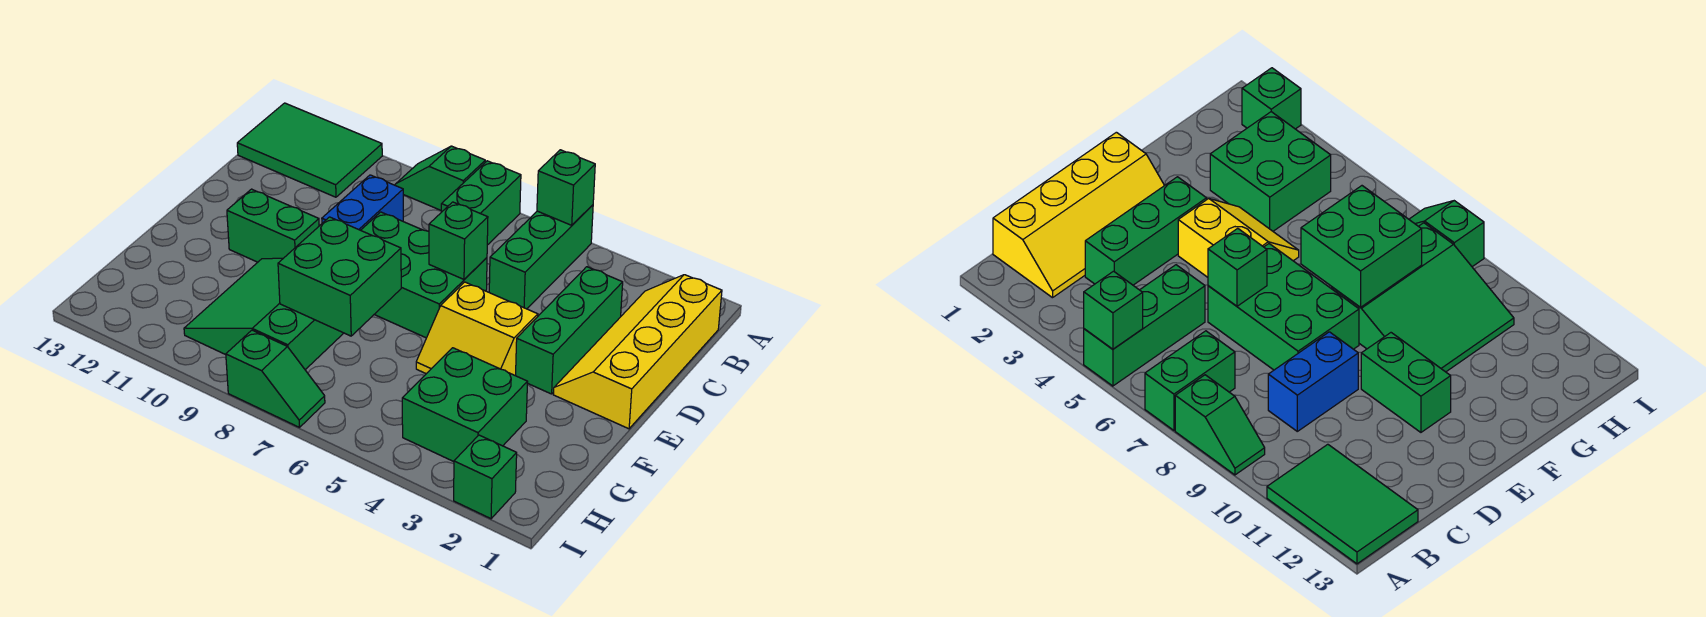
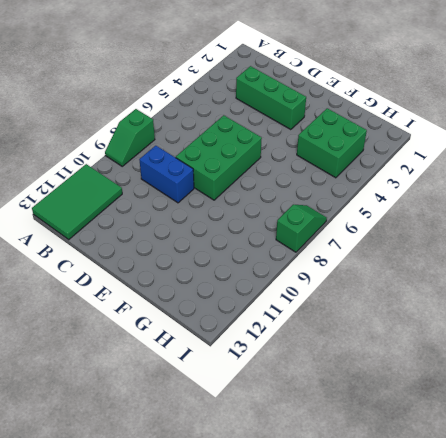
none -> green brick A5:C5 level 1
none -> green brick A7:B7 level 1
none -> yellow slope B1:E2 level 1 top 1

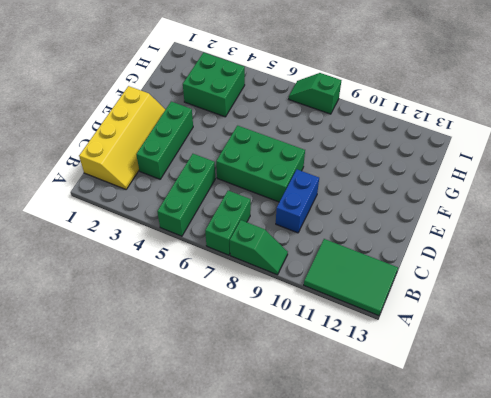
none -> yellow slope E4:F5 level 1 top E
none -> green brick E10:E11 level 1
none -> green slope F8:H10 level 1 top 8

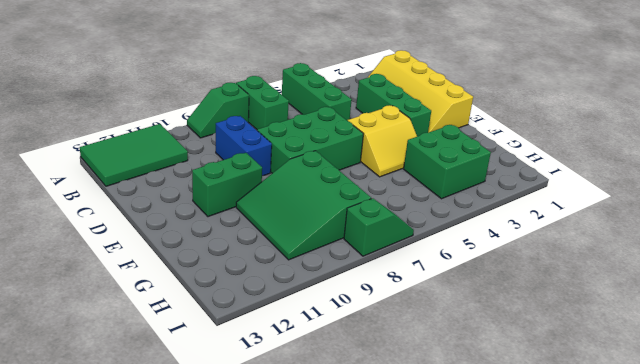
none -> green brick I2 level 1
none -> green brick A5 level 2
none -> green brick D6 level 2

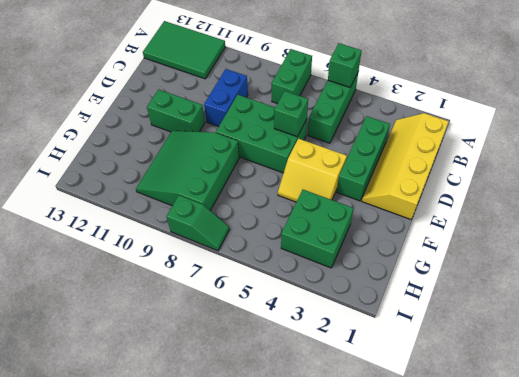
none -> green slope A8:A9 level 1 top 8
none -> green brick I2 level 1
none -> green brick F7:G8 level 2

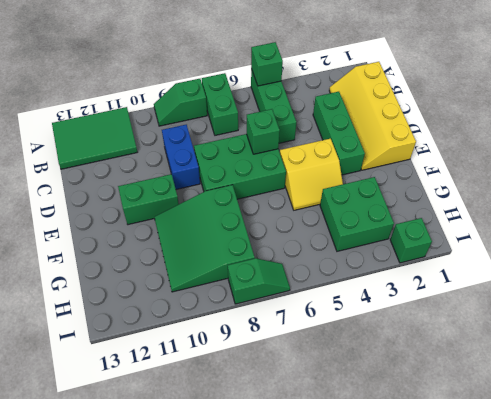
none -> green brick F7:G8 level 2

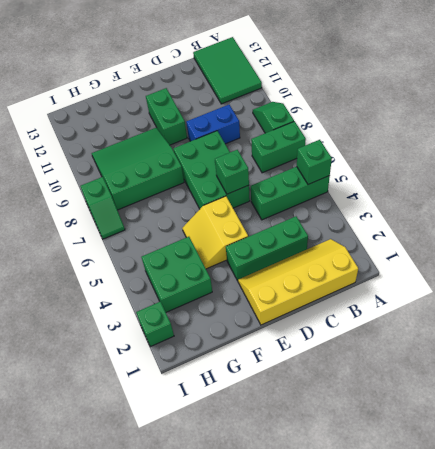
none -> green brick F7:G8 level 2

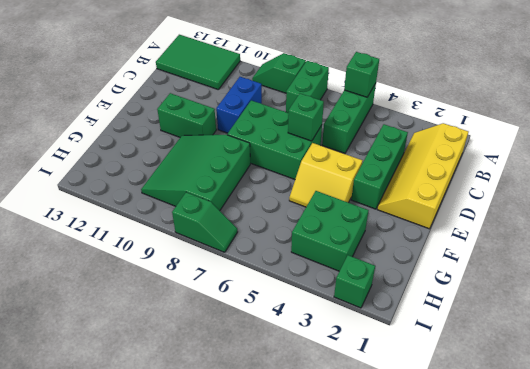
none -> green brick F7:G8 level 2

